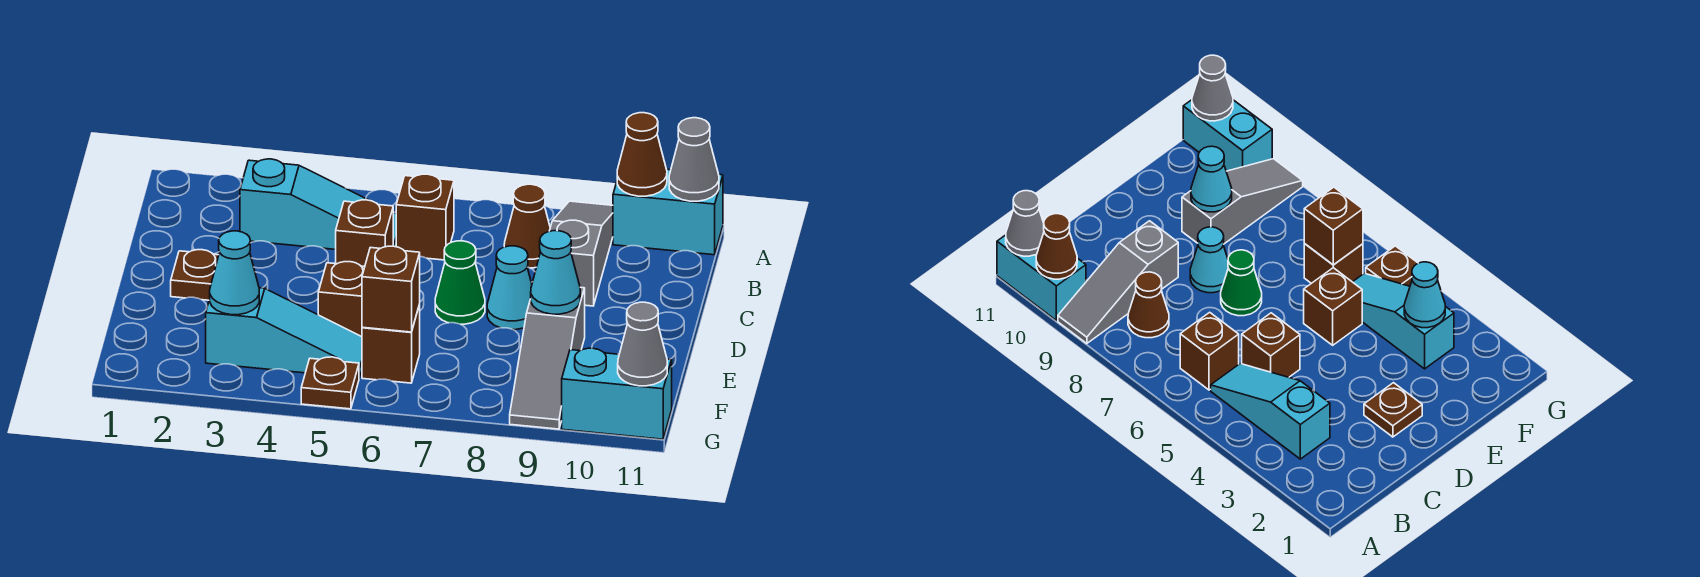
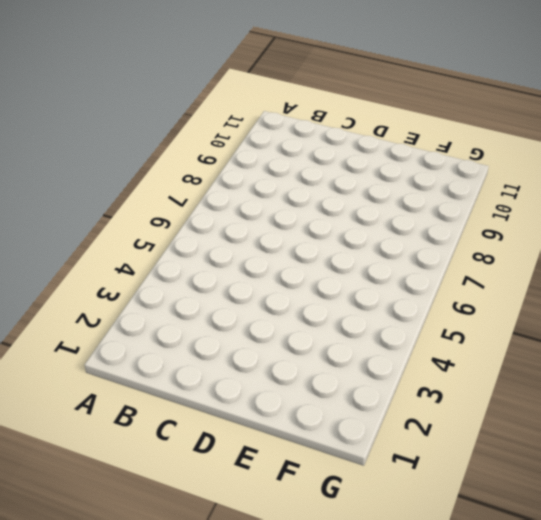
none -> grey slope A9:C9 level 1 top C
none -> cyan brick A10:A11 level 1
none -> cyan slope B3:B5 level 1 top 3

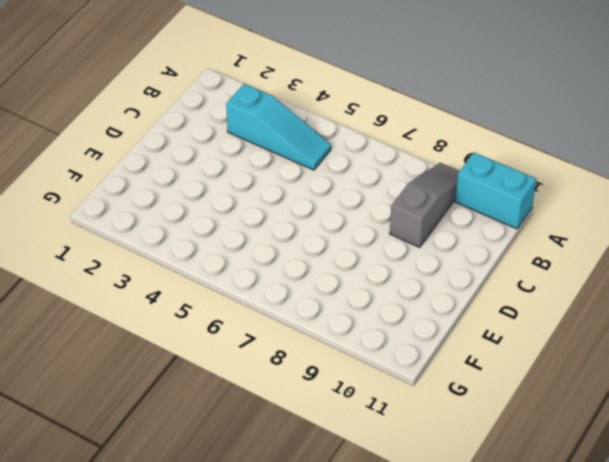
none -> brown brick B6 level 1
none -> brown cone B8 level 1
none -> brown brick C5 level 1

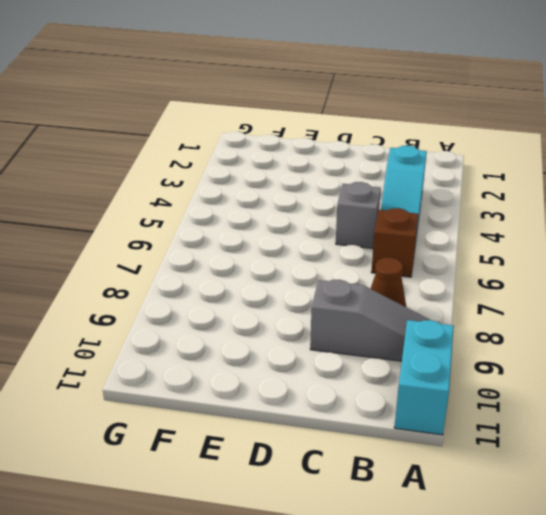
grey brick C5 level 1 -> brown brick C5 level 1
none -> brown plate D2 level 1
none -> green cone D7 level 1
none -> cyan cone D8 level 1

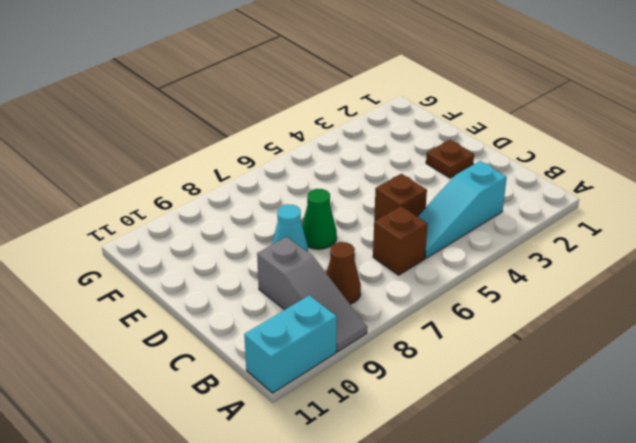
none -> brown brick E5 level 1
none -> grey slope E9:G9 level 1 top E
none -> cyan slope F3:F5 level 1 top 3

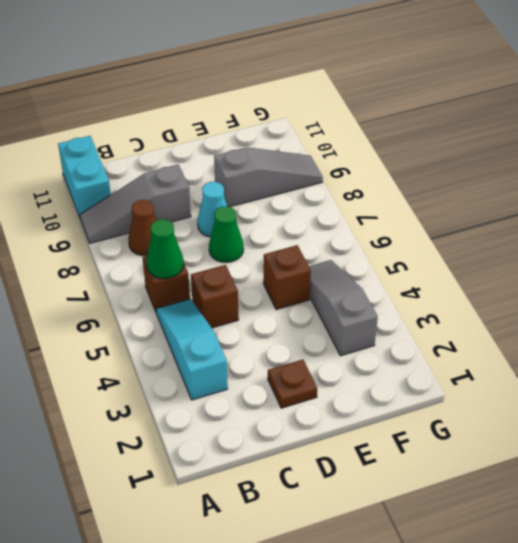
green cone B6 level 2 -> none
grey slope F3:F5 level 1 top 3 -> cyan slope F3:F5 level 1 top 3
none -> brown brick F6 level 1
none -> brown plate G5 level 1
none -> cyan brick G10:G11 level 1

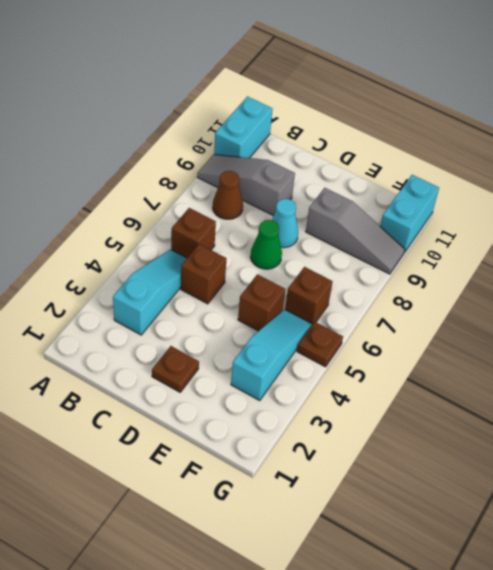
none -> brown cone A10 level 2
none -> grey cone A11 level 2
none -> cyan cone E9 level 2

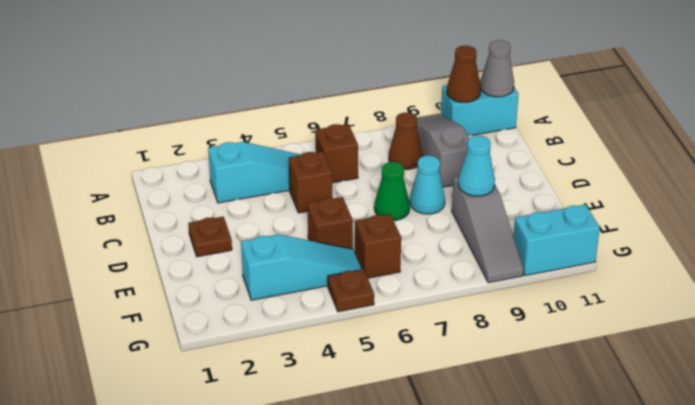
none -> cyan cone F3 level 2
none -> brown brick F6 level 2
none -> grey cone G11 level 2

